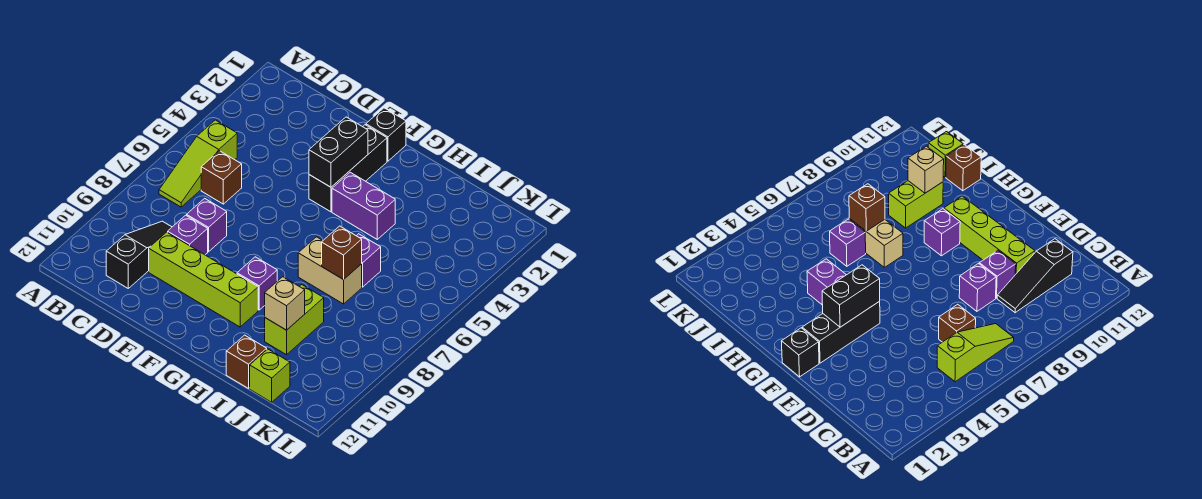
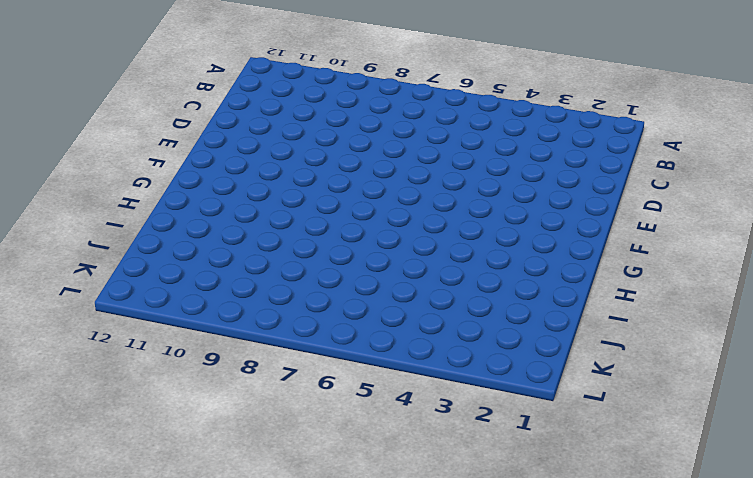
none -> lime slope B5:B7 level 1 top 5
none -> brown brick C6 level 1
none -> black slope C9:C11 level 1 top 11

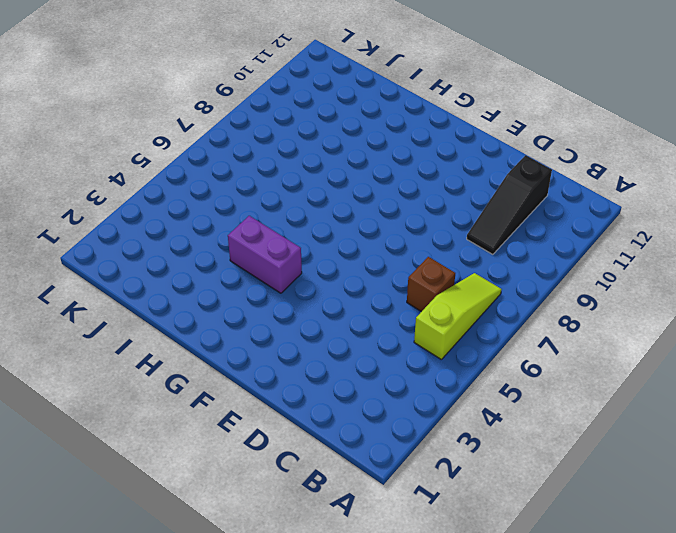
none -> purple brick D8 level 1
none -> purple brick D9 level 1
none -> lime brick D10:G10 level 1

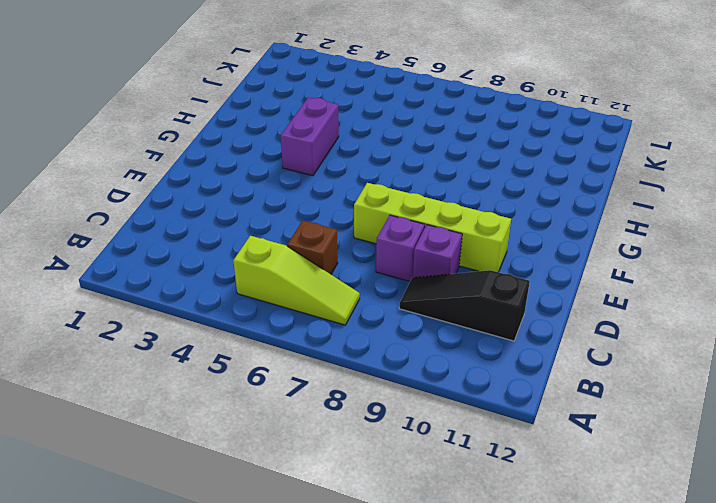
lime brick E7:E10 level 1 -> lime brick D10:G10 level 1
none -> black brick F1 level 1
none -> black brick F2:F4 level 1
none -> purple brick G9 level 1

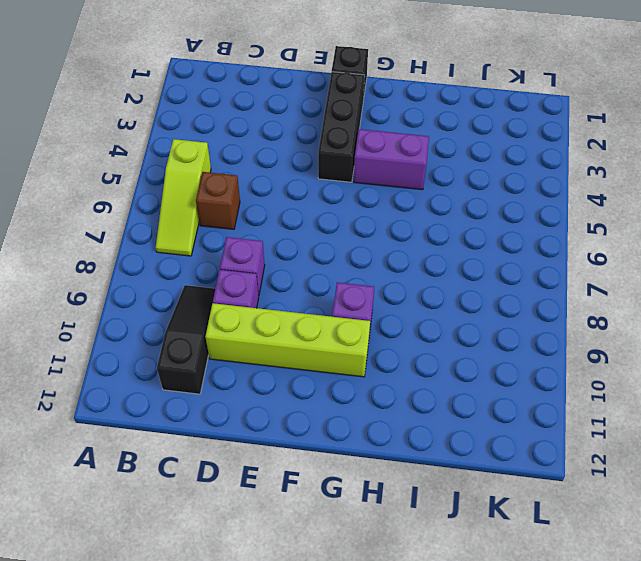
none -> tan brick H7:I7 level 1
none -> purple brick I6 level 1
none -> lime brick I9:I10 level 1

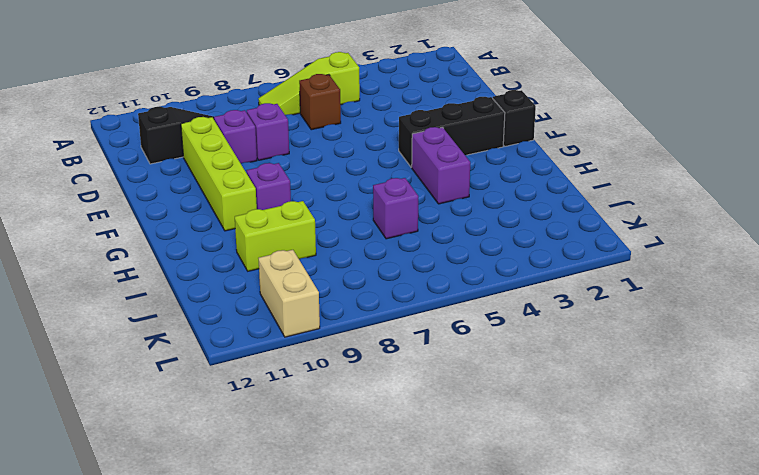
tan brick K10:L10 level 1 -> tan brick H7:I7 level 1
none -> brown brick I12 level 1
none -> lime brick J12 level 1
none -> black brick F3:F4 level 2

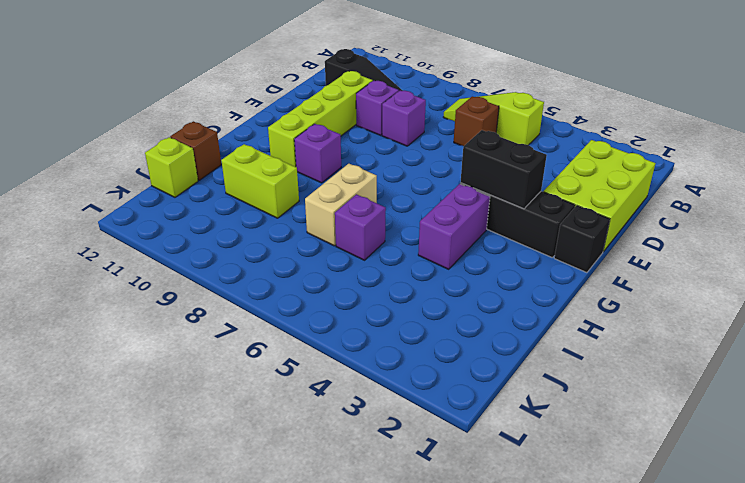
lime brick C1:E2 level 1 -> none
none -> brown brick I7 level 2
none -> tan brick I10 level 2

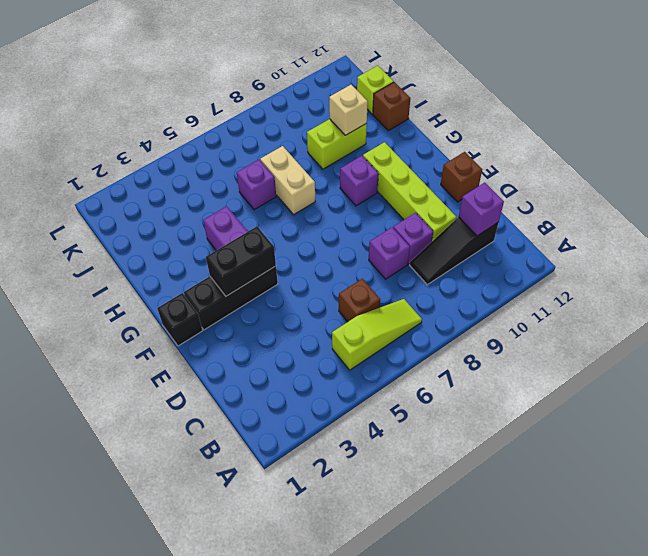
purple brick C11 level 2 -> none
brown brick E12 level 1 -> brown brick I7 level 2

